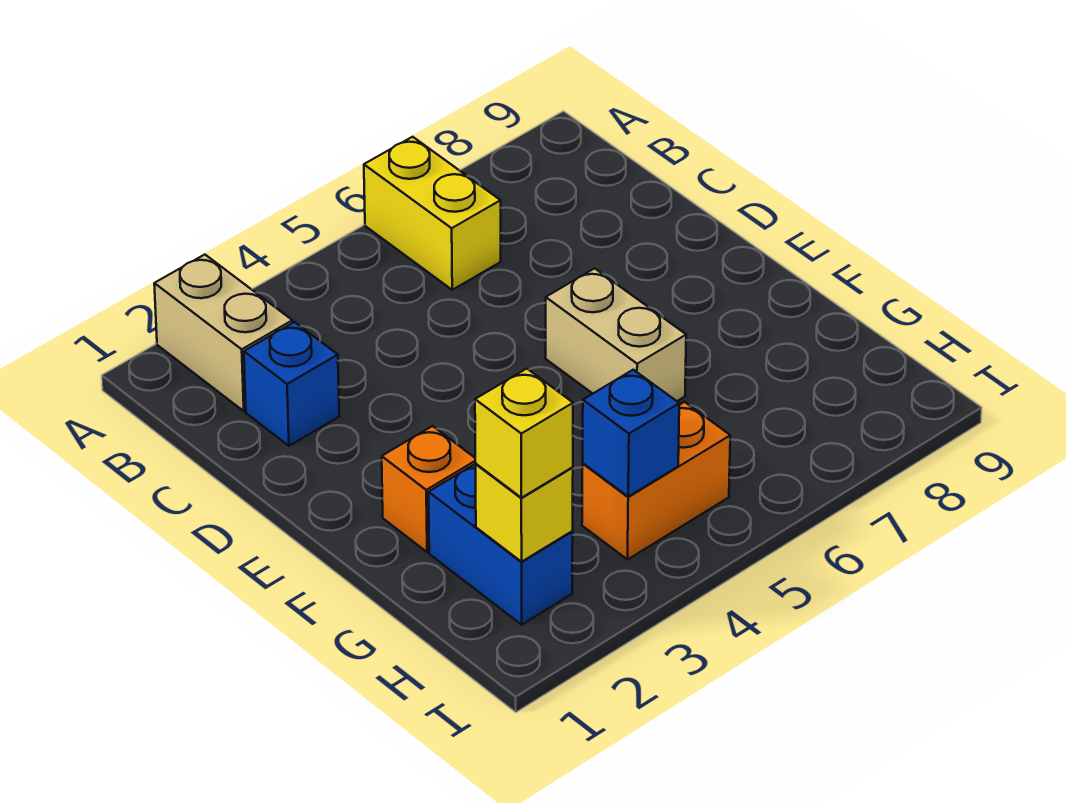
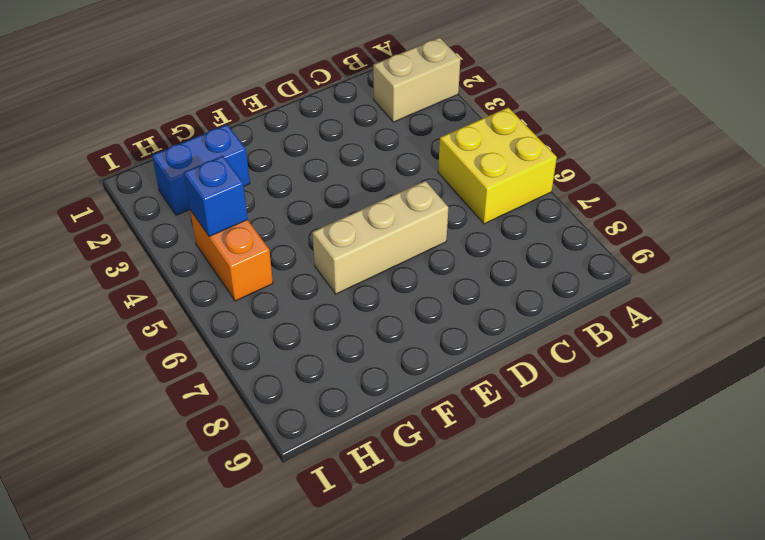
yellow brick A5:B6 level 1 -> yellow brick A6:B6 level 1
tan brick D6:F6 level 1 -> tan brick E6:F6 level 1
none -> blue brick C2 level 1
none -> orange brick F2 level 1

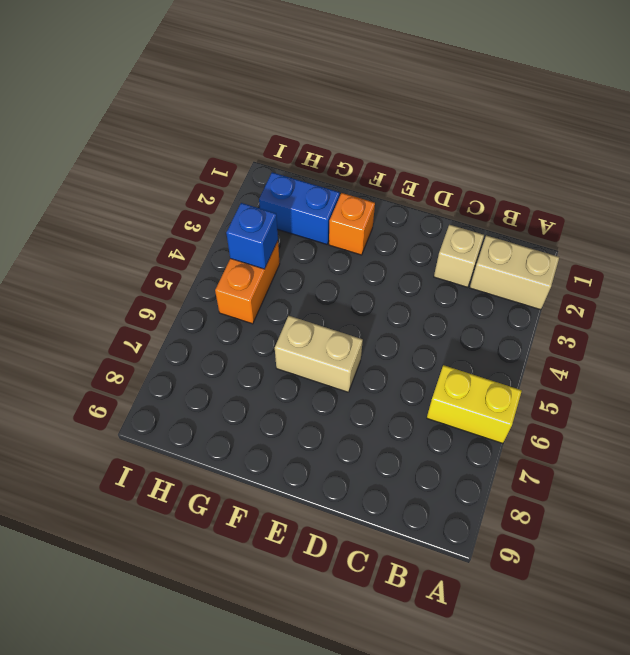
tan brick C2 level 1 -> blue brick C2 level 1
none -> yellow brick H2 level 2
none -> yellow brick H2 level 3

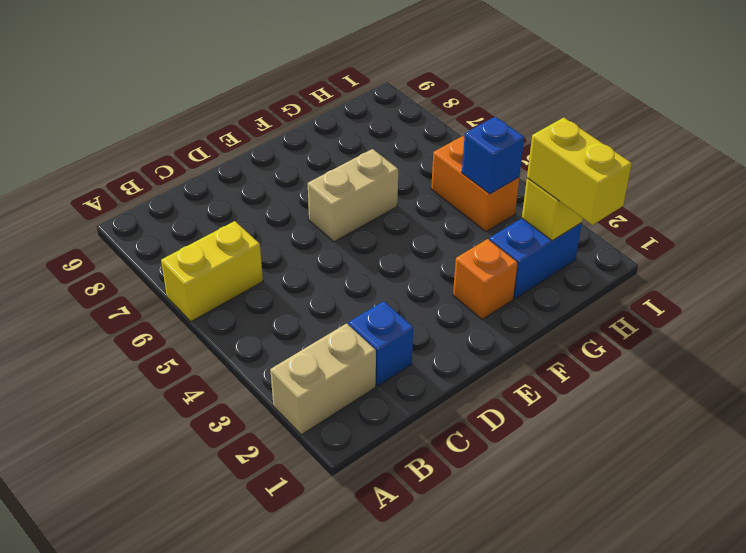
yellow brick H1:H2 level 3 -> yellow brick H2 level 3

